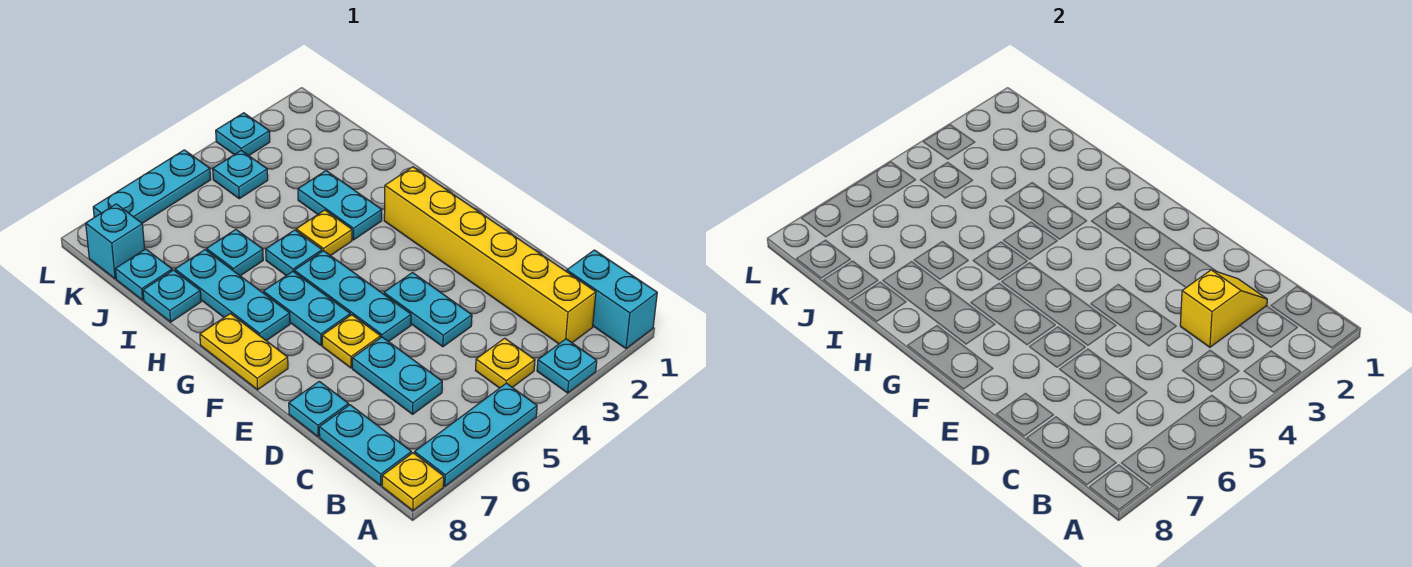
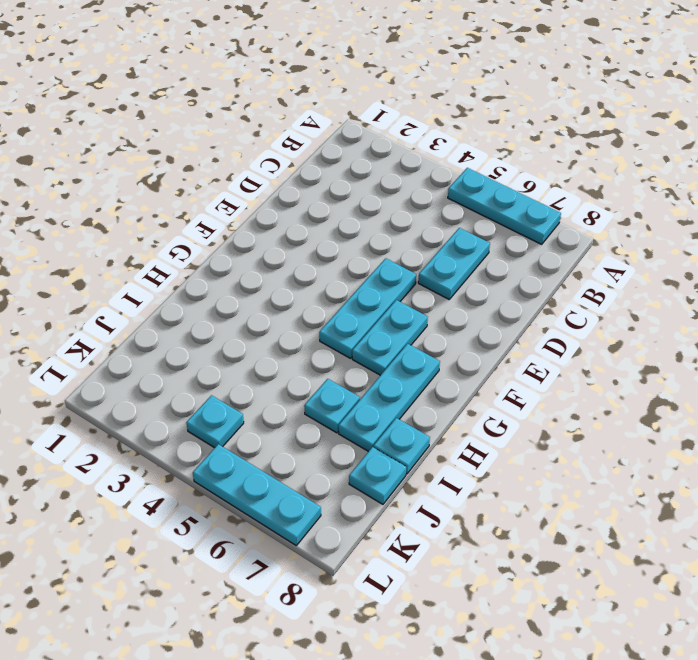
none -> cyan brick A1:B1 level 1
none -> cyan plate A3 level 1
none -> yellow plate A8 level 1

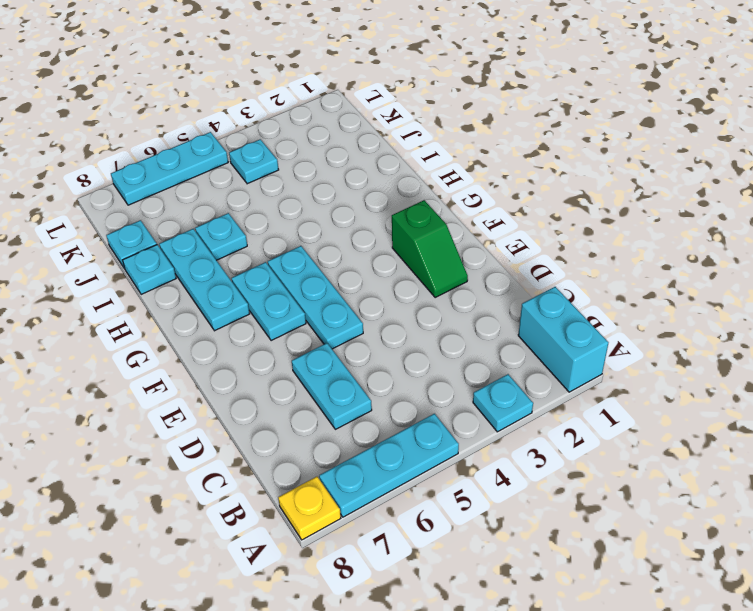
green slope E2:F2 level 1 top F -> yellow brick B2:G2 level 1
none -> yellow plate B4 level 1
none -> cyan plate B8:C8 level 1
none -> cyan plate D4:E4 level 1

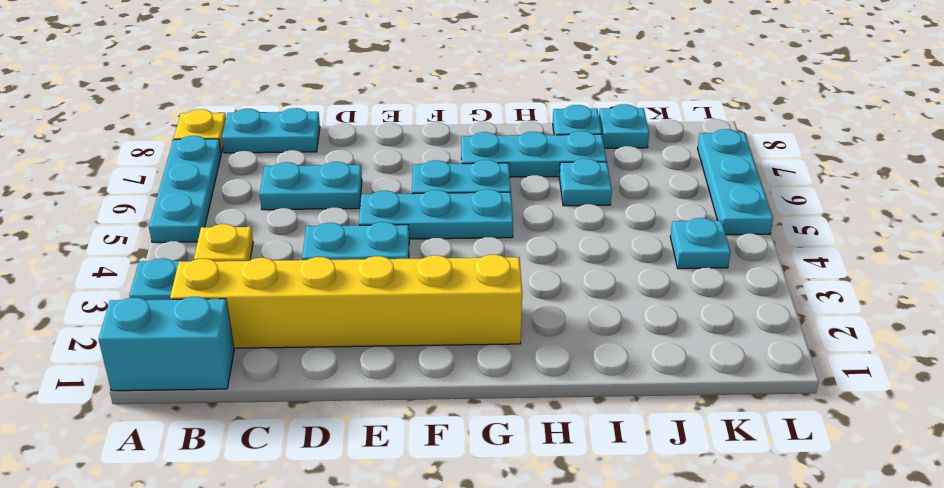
none -> cyan plate D8 level 1
none -> yellow plate E6 level 1
none -> yellow plate F8:G8 level 1

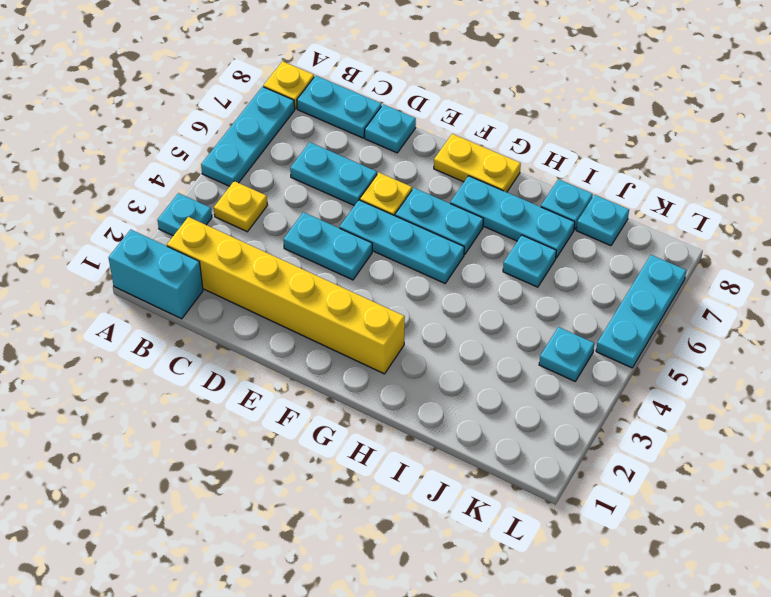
none -> cyan plate H3:I3 level 1
none -> yellow plate H4 level 1
none -> cyan plate H5 level 1

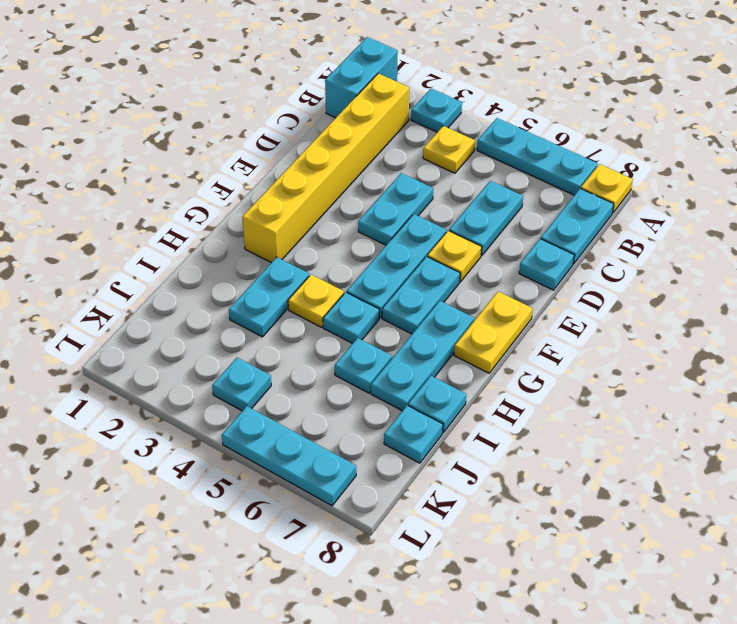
none -> cyan brick K8 level 1
none -> cyan plate L3 level 1
none -> yellow slope C2:C3 level 2 top 3

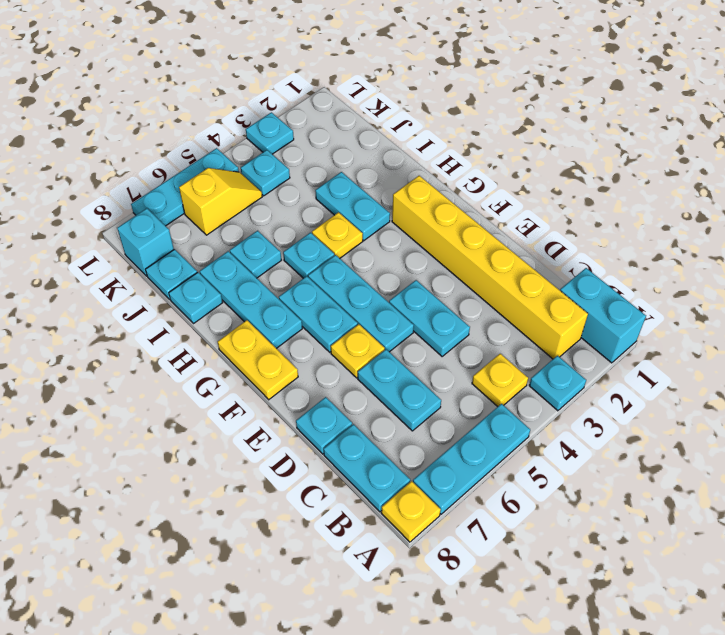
yellow slope K5:K6 level 1 top 6 -> yellow slope C2:C3 level 2 top 3

